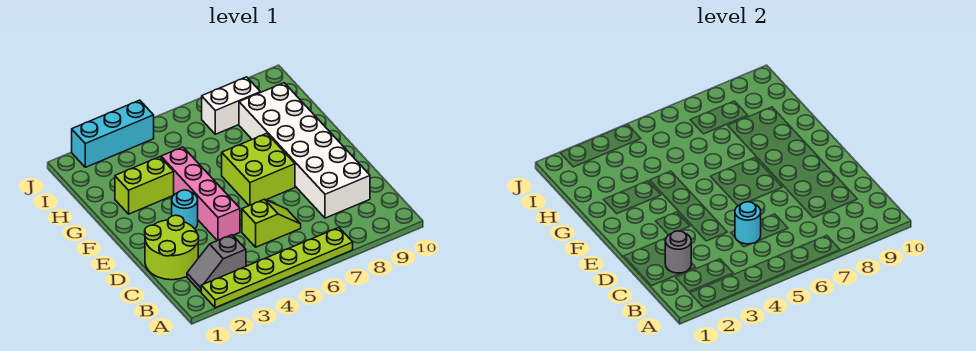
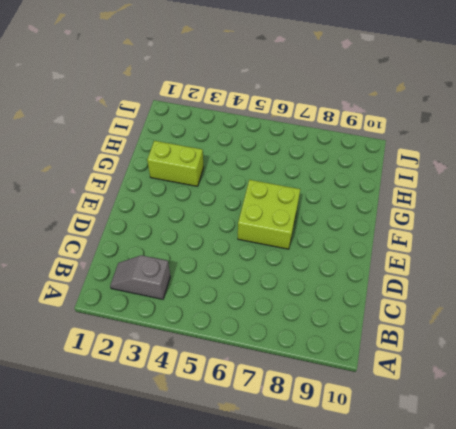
none -> lime plate A2:A7 level 1
none -> lime round brick C1:D2 level 1
none -> lime slope C5:C6 level 1 top 5

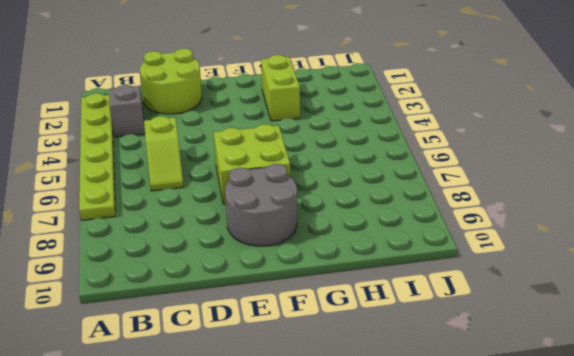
grey round brick E8:F9 level 1 -> white brick C8:H9 level 1
none -> pink brick D4:G4 level 1
none -> cyan round brick E3 level 1
none -> white brick I7:I8 level 1

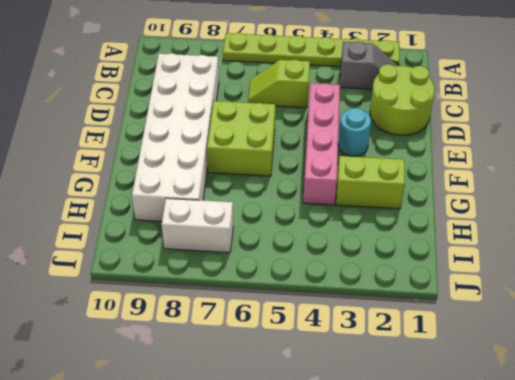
none -> cyan brick J2:J4 level 1
none -> grey round brick C2 level 2
none -> cyan round brick C5 level 2

